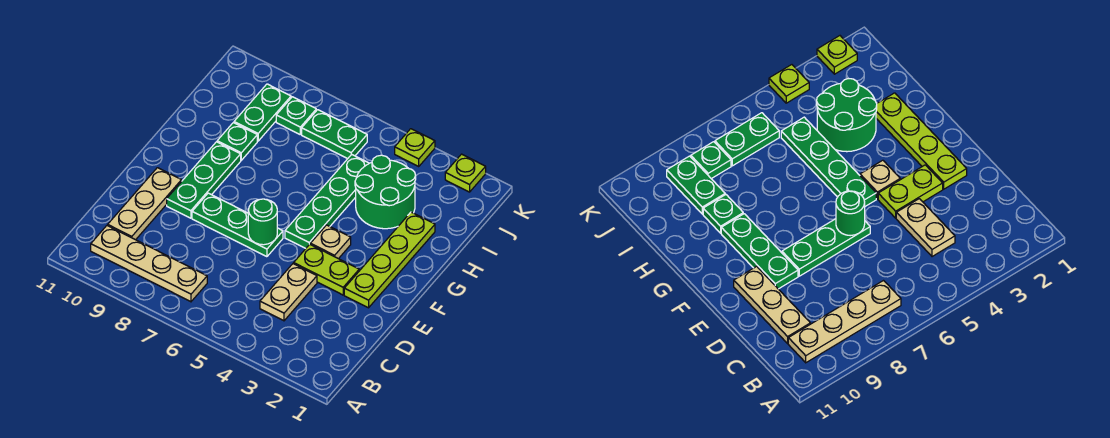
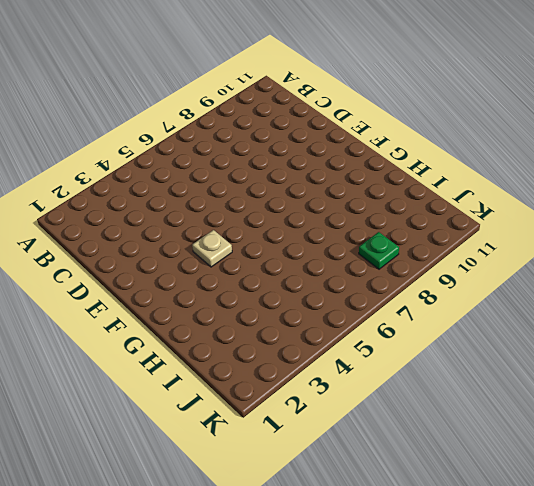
none -> tan plate B7:B10 level 1
none -> tan plate C4:D4 level 1
none -> tan plate C10:E10 level 1

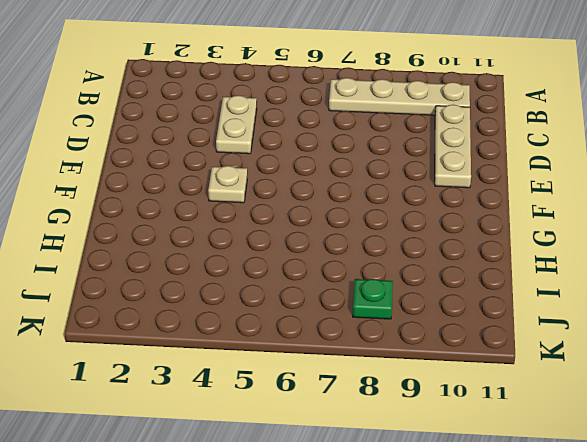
none -> lime plate E2:H2 level 1
none -> lime plate E3:E4 level 1
none -> green plate E6:E8 level 1

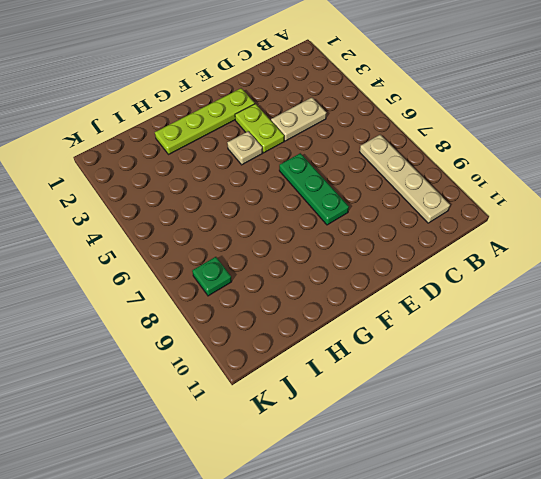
none -> tan plate C10:E10 level 1
none -> green plate E9:G9 level 1
none -> green plate F5:I5 level 1

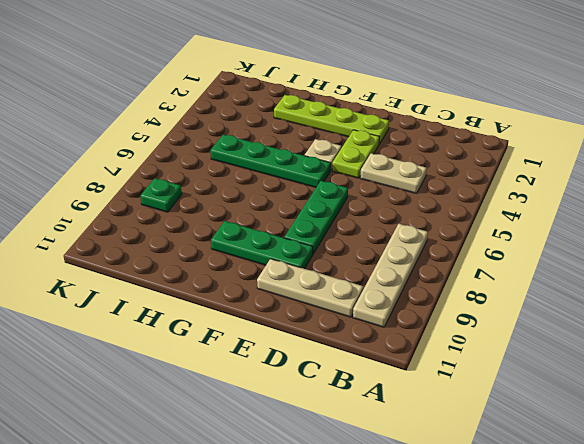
none -> green round brick H3:I4 level 1
none -> green plate H9 level 1
none -> green plate I9:J9 level 1

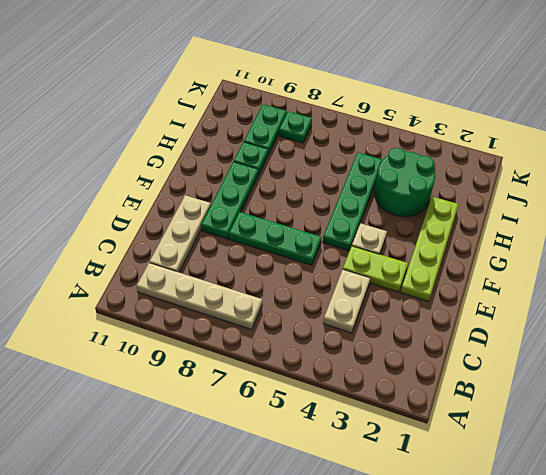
none -> green plate J6:J7 level 1
none -> lime plate K2 level 1
none -> lime plate K4 level 1

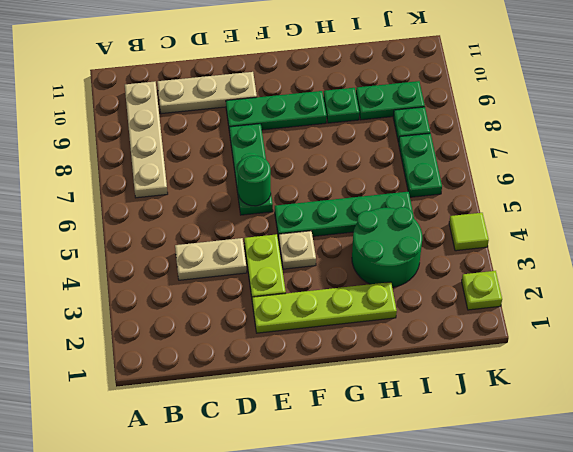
lime tile K4 level 1 -> lime plate K4 level 1

